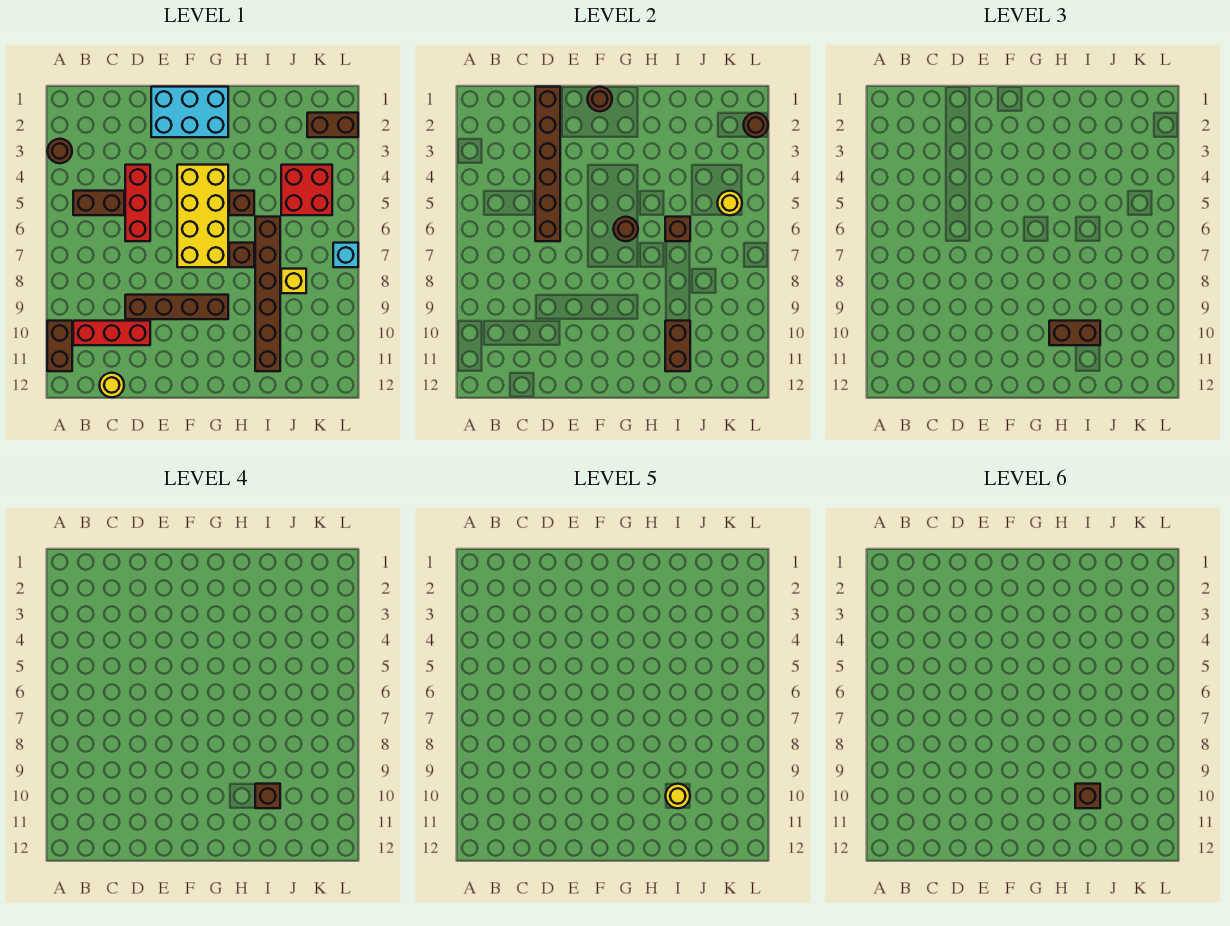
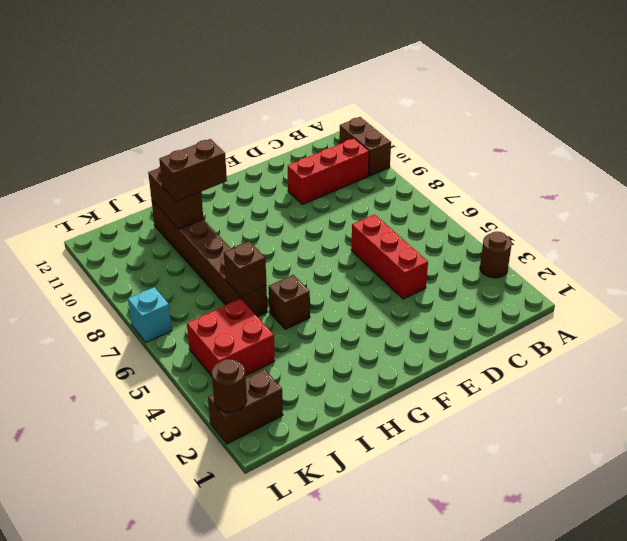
none -> brown brick B5:C5 level 1
none -> yellow round brick C12 level 1
none -> brown brick D9:G9 level 1

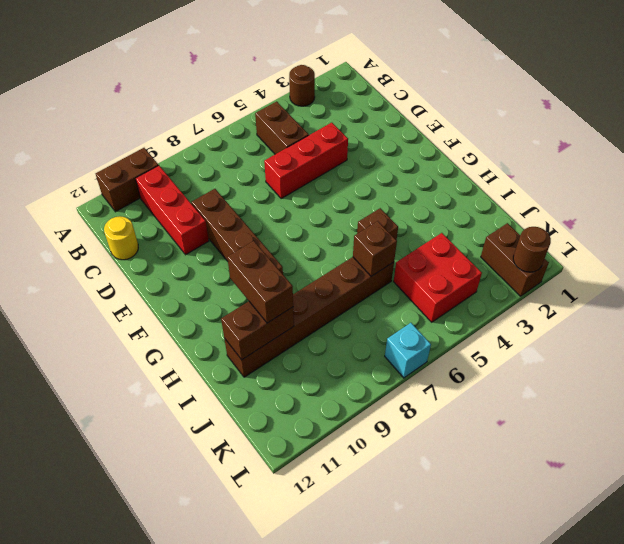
none -> cyan brick E1:G2 level 1
none -> yellow brick F4:G7 level 1
none -> brown brick H7 level 1

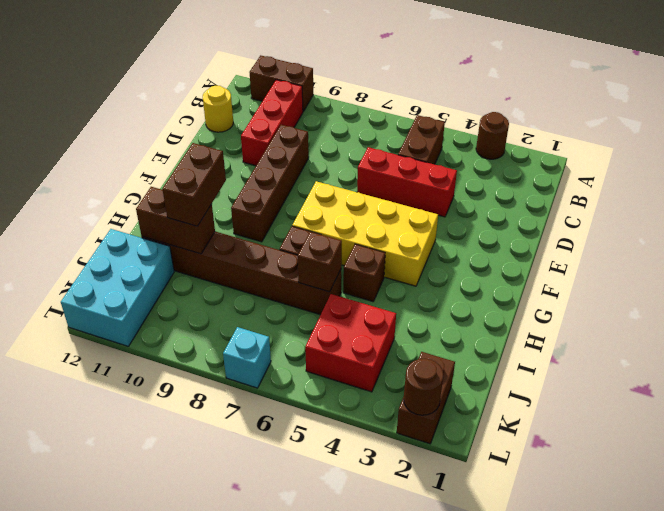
cyan brick J11:L12 level 1 -> cyan brick E1:G2 level 1
none -> yellow brick J8 level 1
none -> brown brick D1:D6 level 2
none -> brown round brick F1 level 2

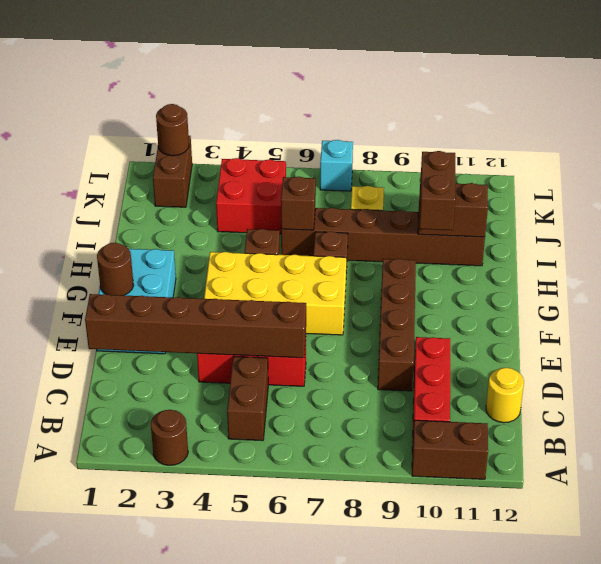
none -> brown round brick G6 level 2
none -> yellow round brick K5 level 2
none -> brown brick I10 level 4

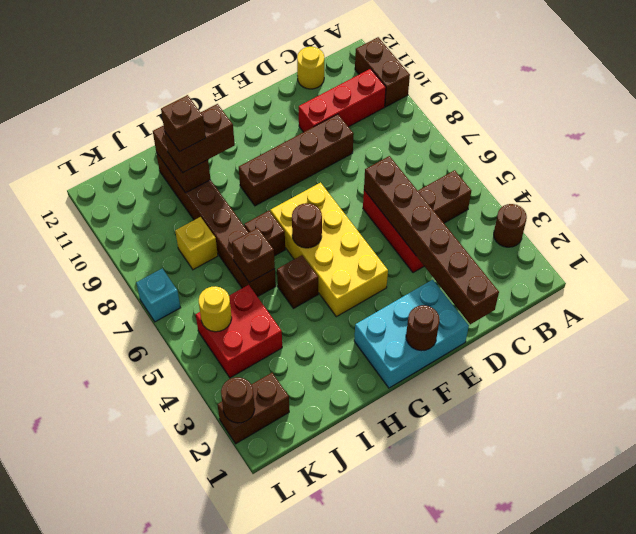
none -> yellow round brick I10 level 5
none -> brown brick I10 level 6

